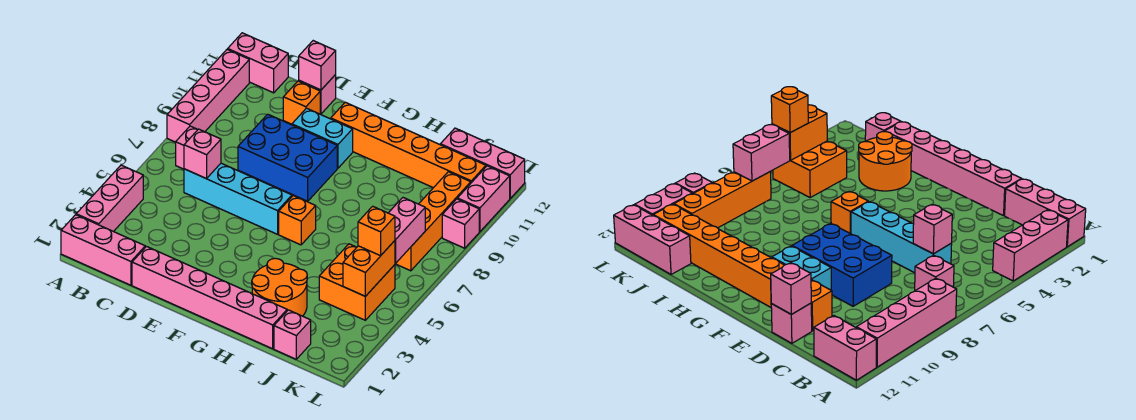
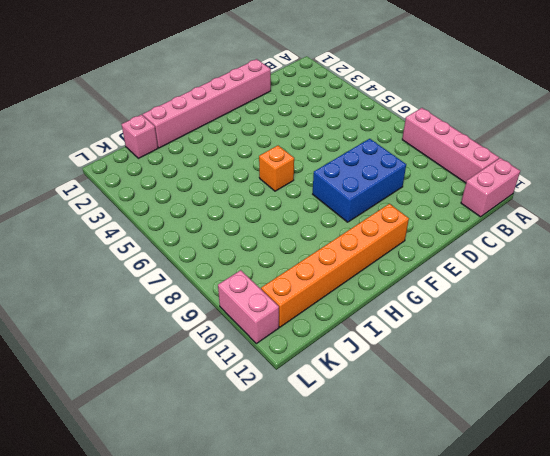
none -> pink brick A1:C1 level 1
none -> pink brick A2:A4 level 1
none -> pink brick B7 level 1

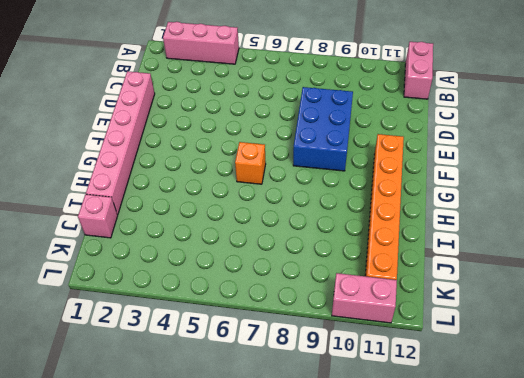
none -> pink brick A1:C1 level 1
none -> pink brick A8:A11 level 1
none -> pink brick B7 level 1

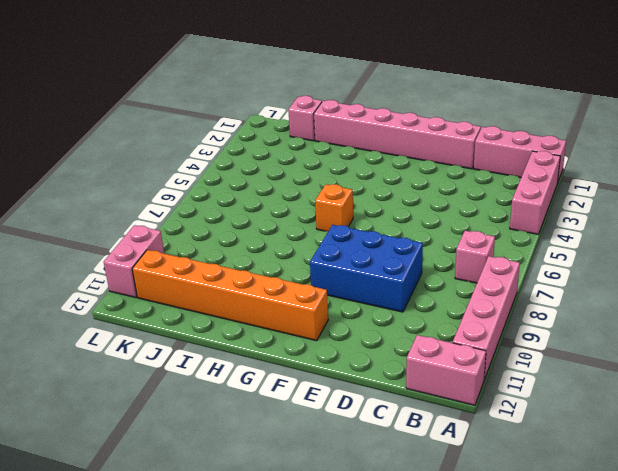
none -> cyan brick C6:F6 level 1
none -> orange brick D11 level 1
none -> pink brick D12 level 1

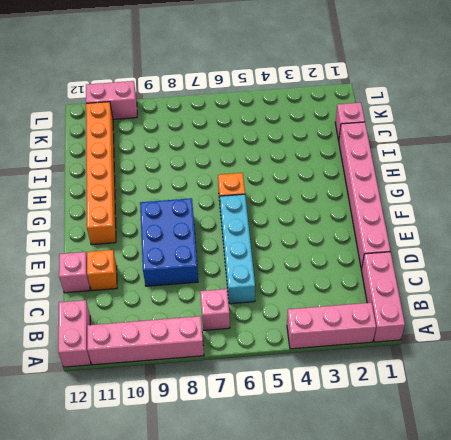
none -> cyan brick E10:F10 level 1
none -> orange round brick H2:I3 level 1
none -> orange brick J4:K5 level 1

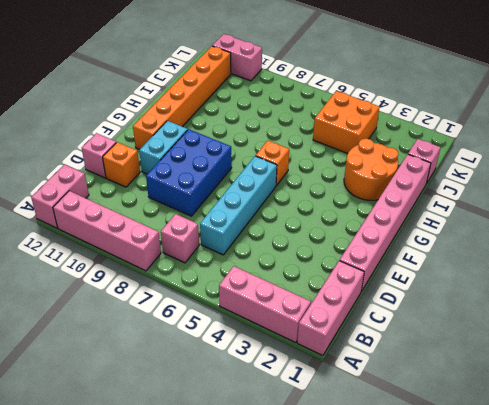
none -> pink brick J12:L12 level 1
none -> orange brick K7:K10 level 1
none -> pink brick L9 level 1

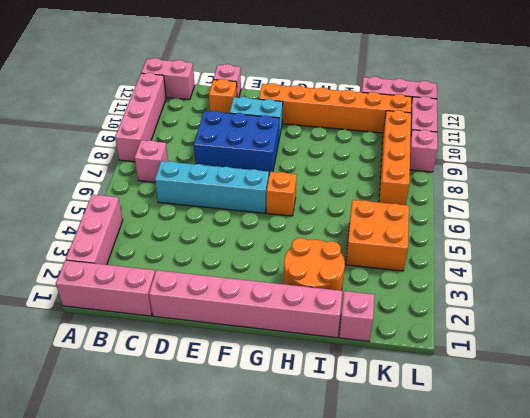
none -> pink brick C6 level 2
none -> pink brick D12 level 2
none -> orange brick K4:K5 level 2

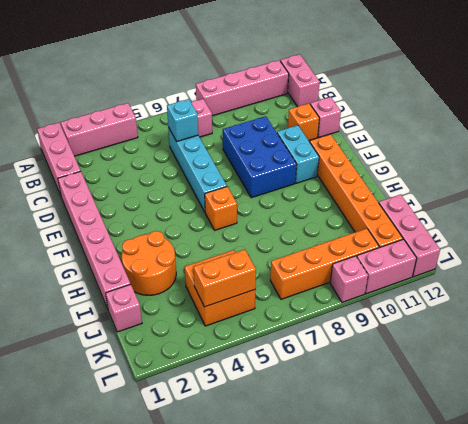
cyan brick C6 level 2 -> pink brick C6 level 2
none -> pink brick D12 level 2
none -> pink brick K6:K7 level 2
none -> orange brick K5 level 3

